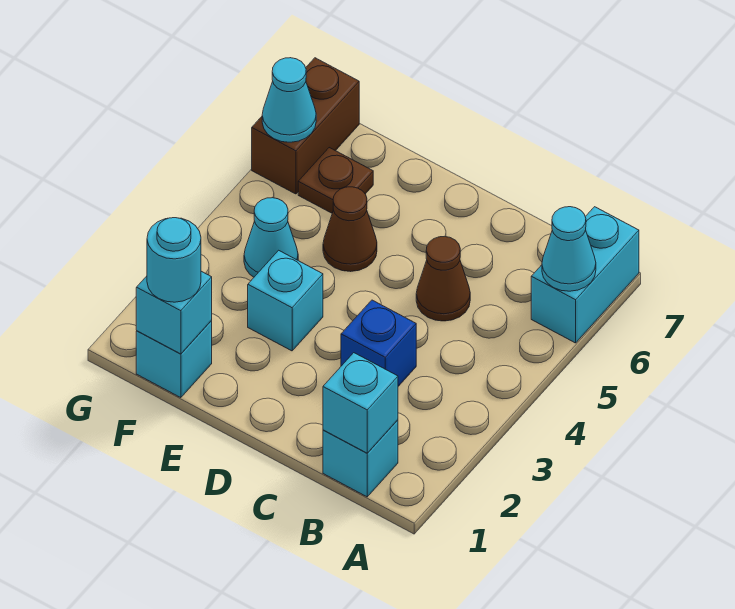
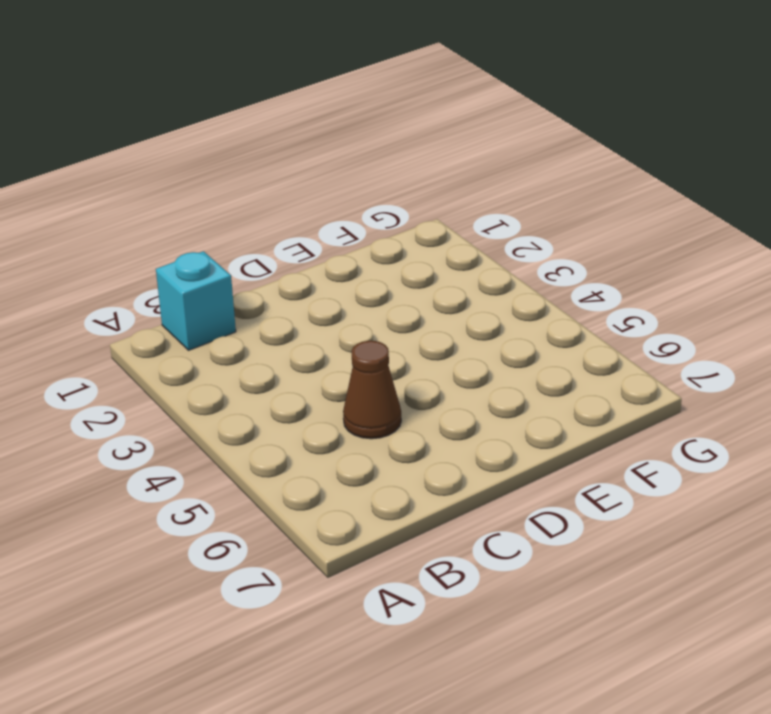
none -> cyan brick A6:A7 level 1
none -> blue brick C3 level 1
none -> cyan brick E3 level 1

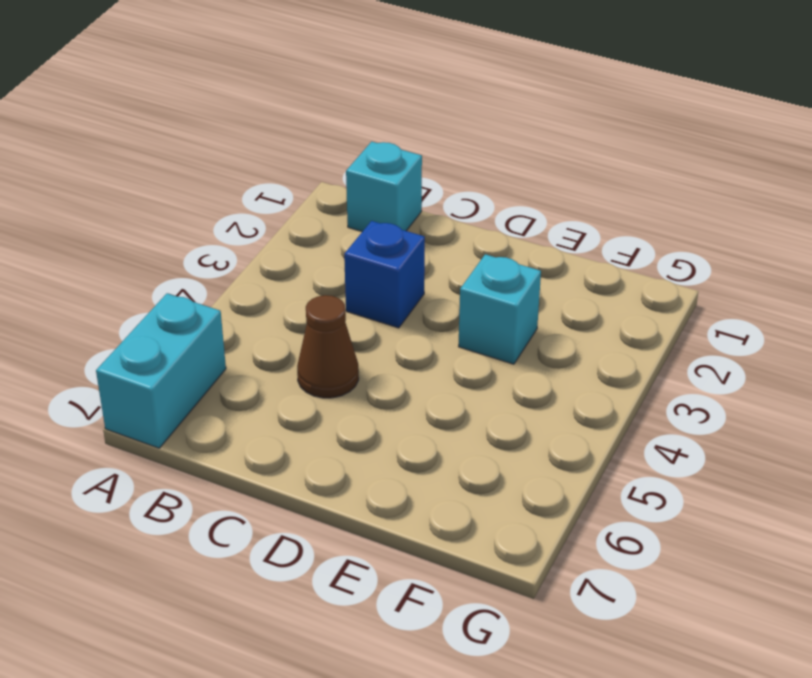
none -> brown cone E5 level 1
none -> cyan brick F1 level 1
none -> cyan cone F4 level 1

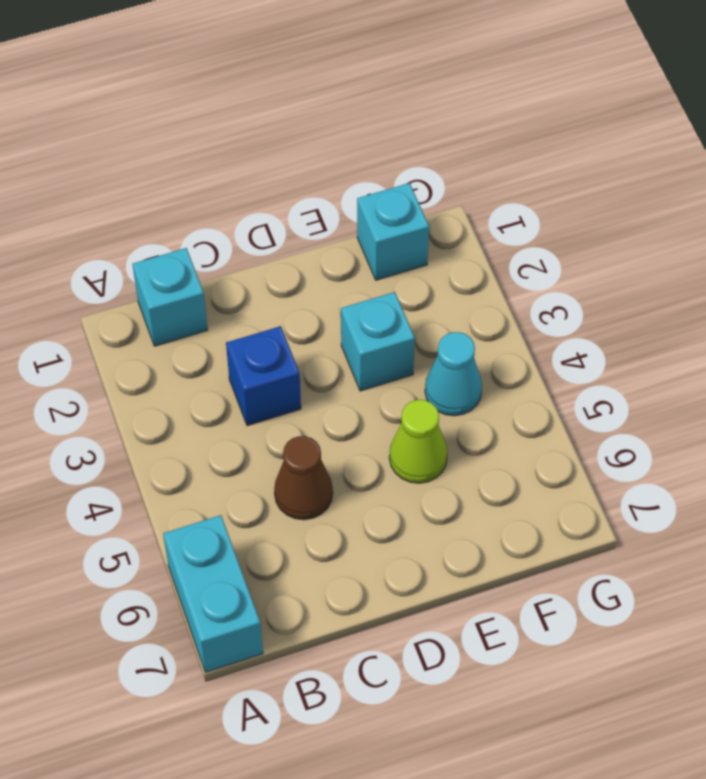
lime cone E5 level 1 -> brown cone E5 level 1
none -> brown plate F6 level 1
none -> brown brick G6:G7 level 1
none -> cyan cone A6 level 2

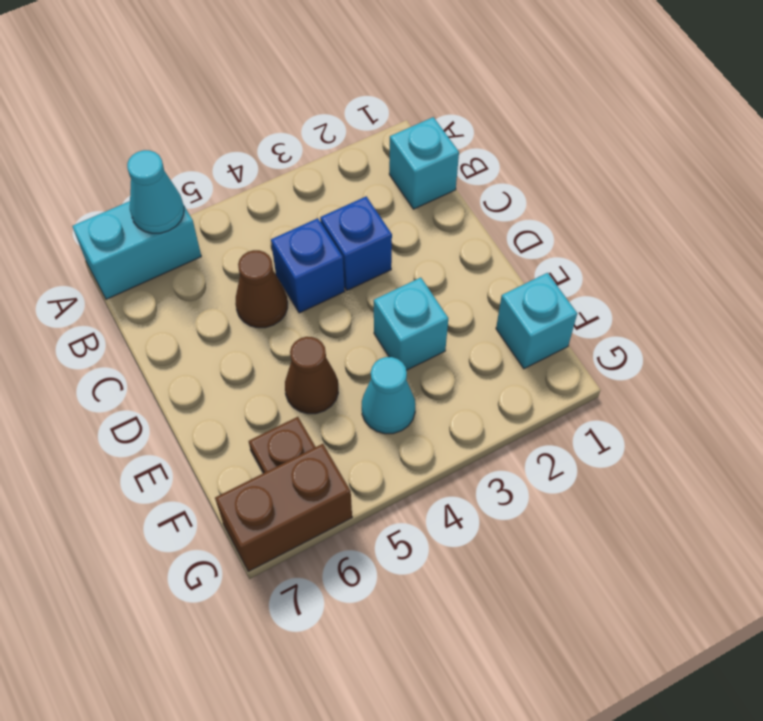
blue brick C4 level 1 -> none
none -> cyan brick B1 level 2
none -> cyan brick F1 level 2
none -> cyan cone G6 level 2

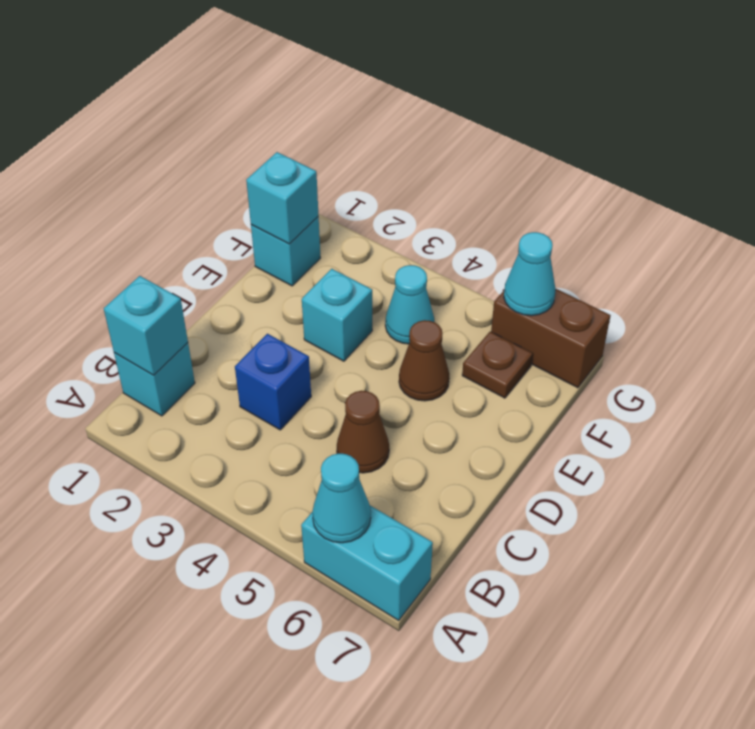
none -> cyan round brick F1 level 3

